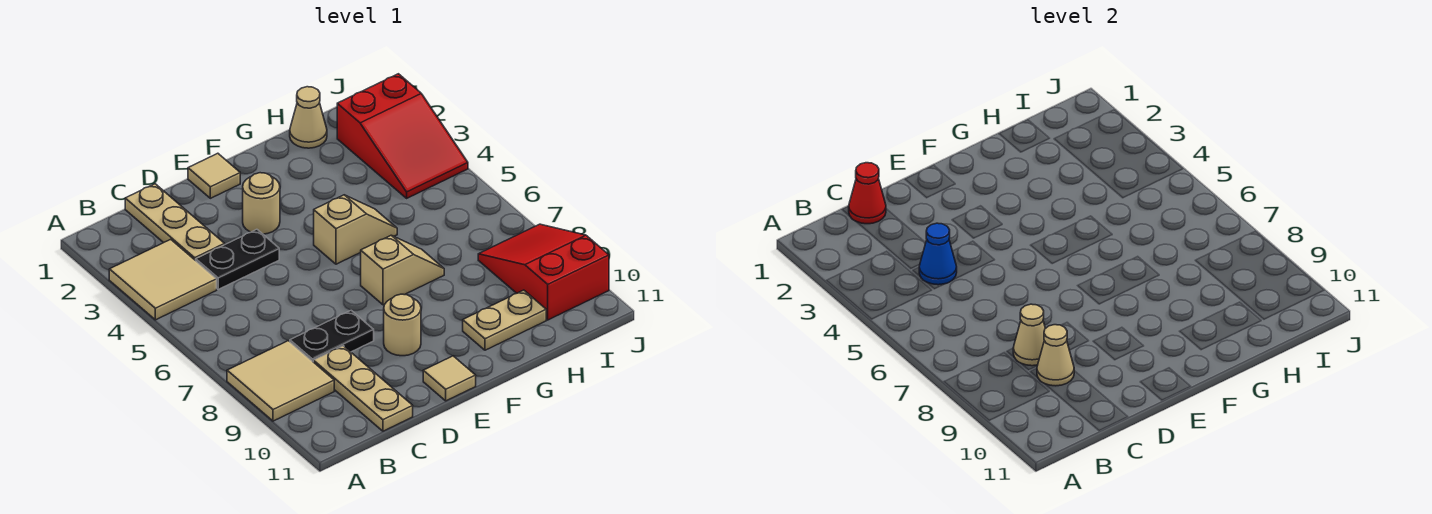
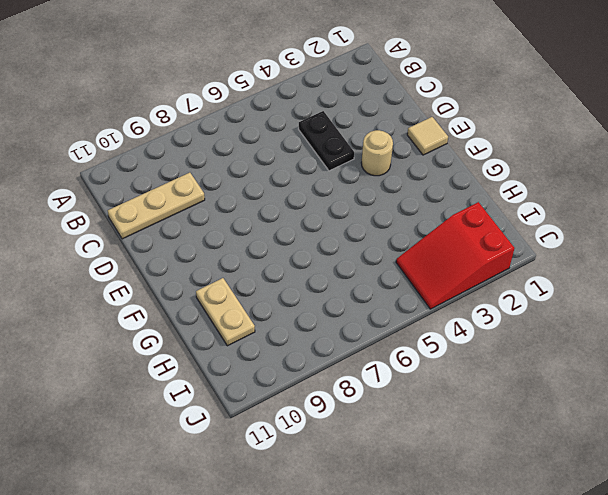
none -> tan tile A3:B4 level 1
none -> tan tile A8:B9 level 1
none -> tan plate C1:C3 level 1

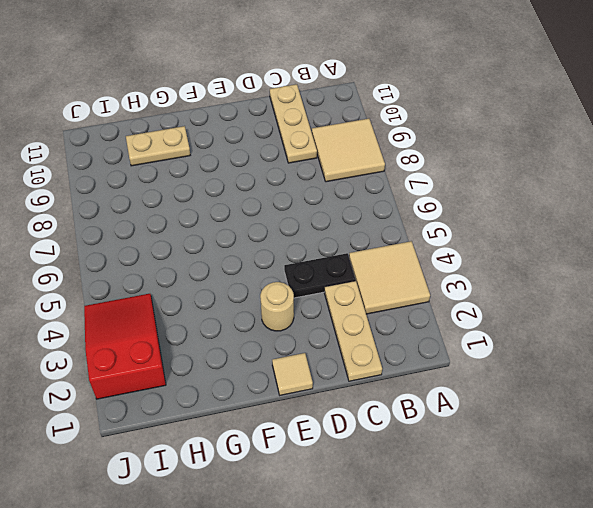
none -> black plate C8:D8 level 1
none -> tan round brick E9 level 1
none -> tan tile E11 level 1

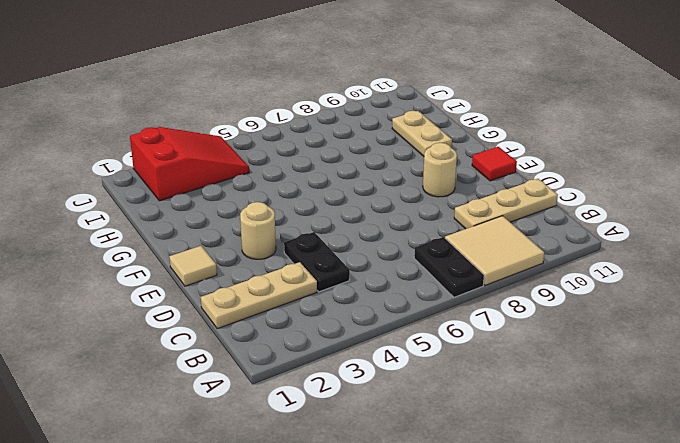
black plate A7:B7 level 1 -> black plate C8:D8 level 1
red tile E11 level 1 -> tan tile E11 level 1
none -> tan tile A3:B4 level 1
none -> tan slope F5:G5 level 1 top F
none -> tan slope F7:G7 level 1 top F

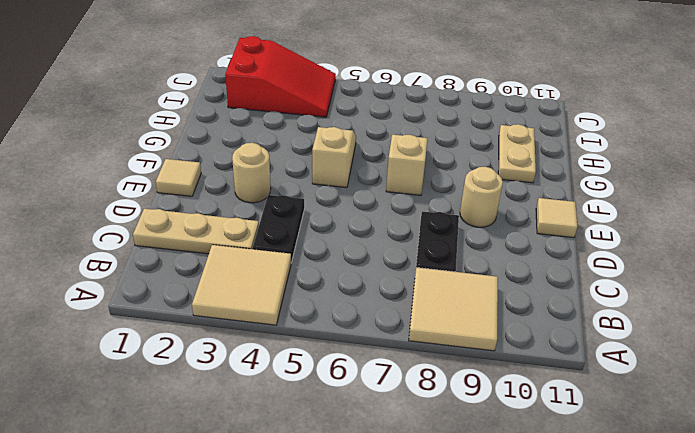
none -> tan plate C9:C11 level 1
none -> tan cone H1 level 1
none -> red slope I8:J10 level 1 top 10

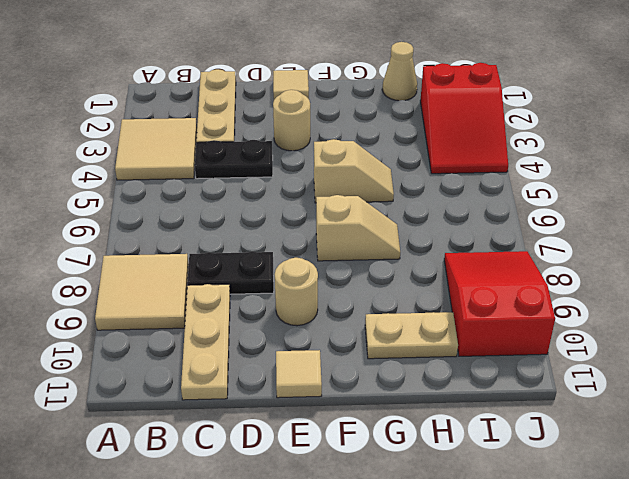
none -> red cone C1 level 2
none -> blue cone C4 level 2
none -> tan cone C8 level 2

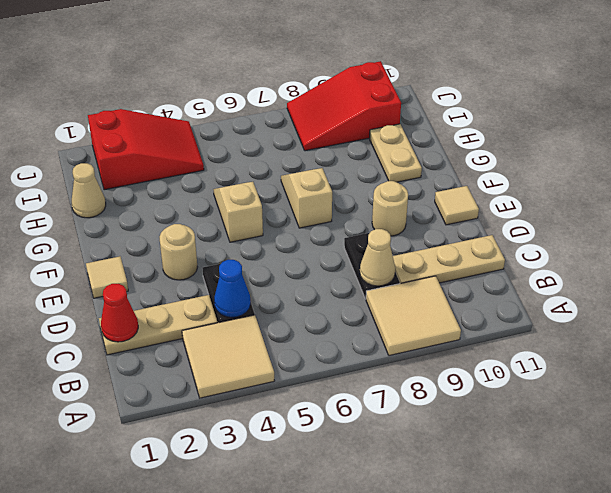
none -> tan cone C9 level 2

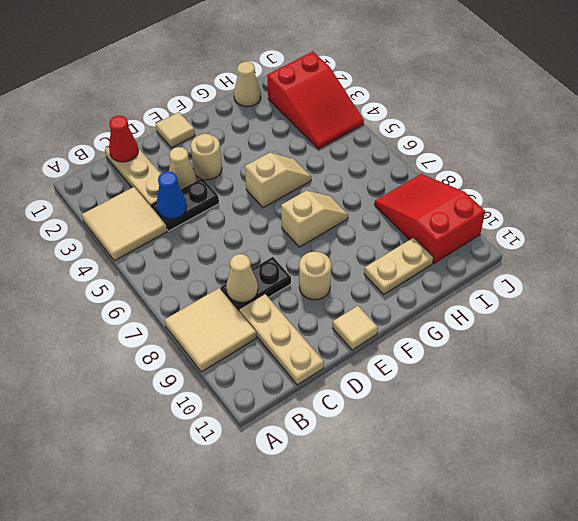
tan cone D3 level 1 -> tan cone C9 level 2

